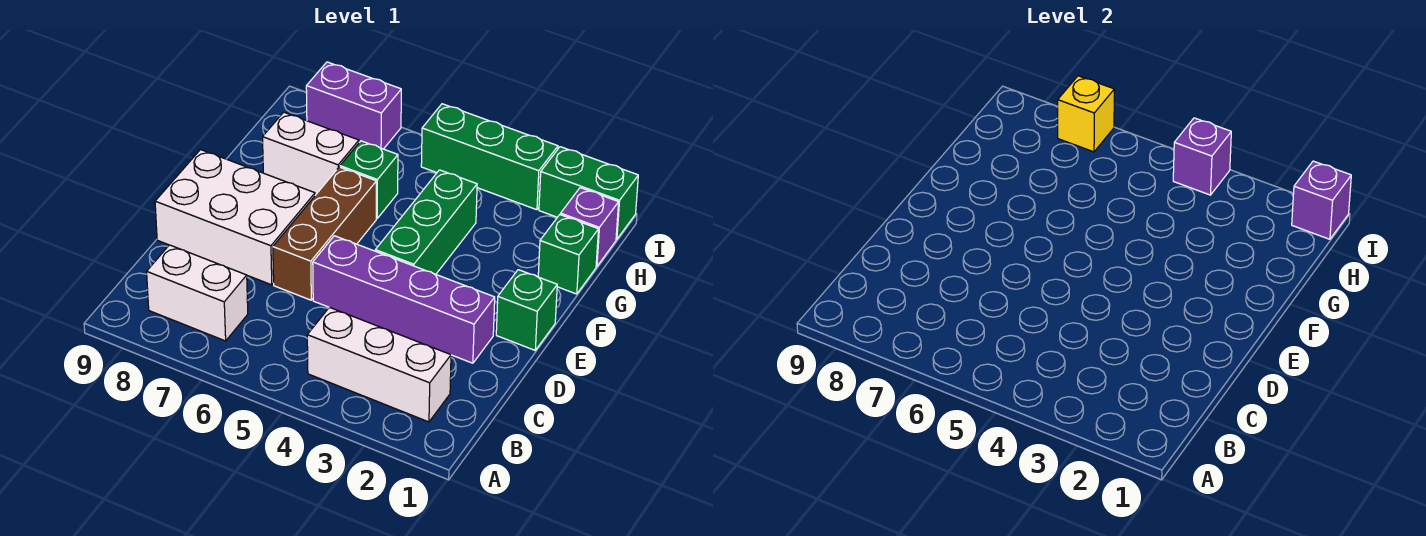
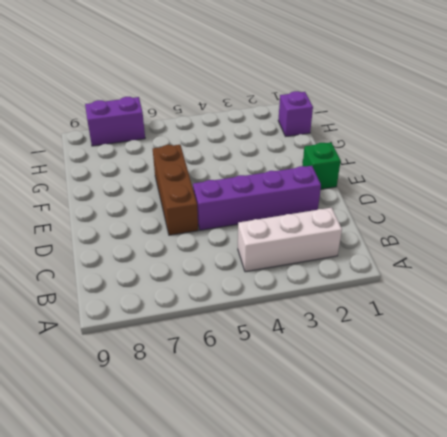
none -> white brick B7:B8 level 1
none -> white brick D7:E9 level 1
none -> green brick E4:G4 level 1

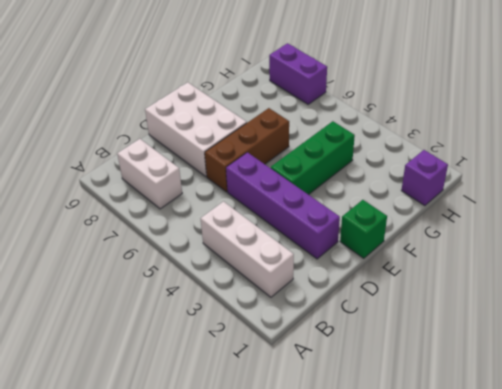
none -> green brick G1 level 1
none -> green brick G6 level 1
none -> white brick G7:G8 level 1

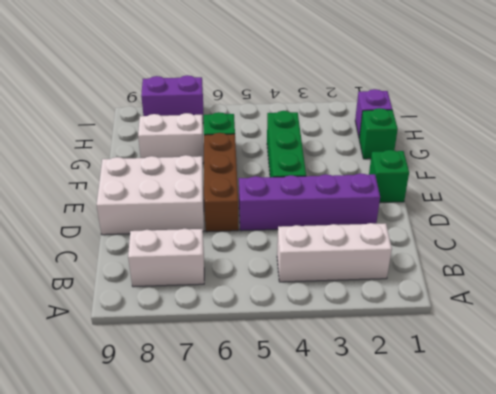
none -> green brick I1:I2 level 1
none -> green brick I3:I5 level 1
none -> purple brick I1 level 2

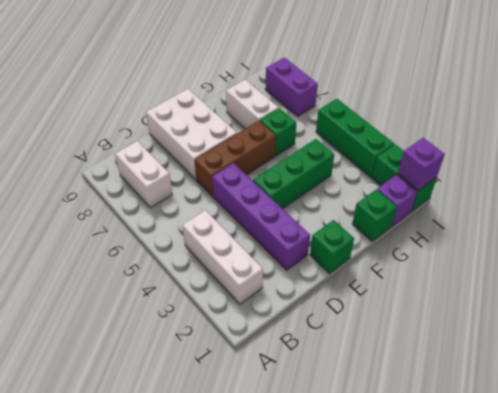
none -> purple brick I4 level 2
none -> yellow brick I7 level 2

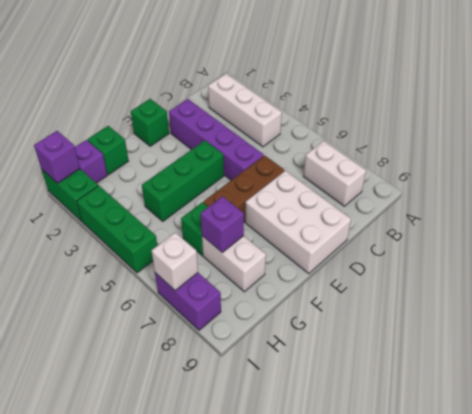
purple brick G7 level 2 -> purple brick I4 level 2
white brick I7 level 2 -> yellow brick I7 level 2

